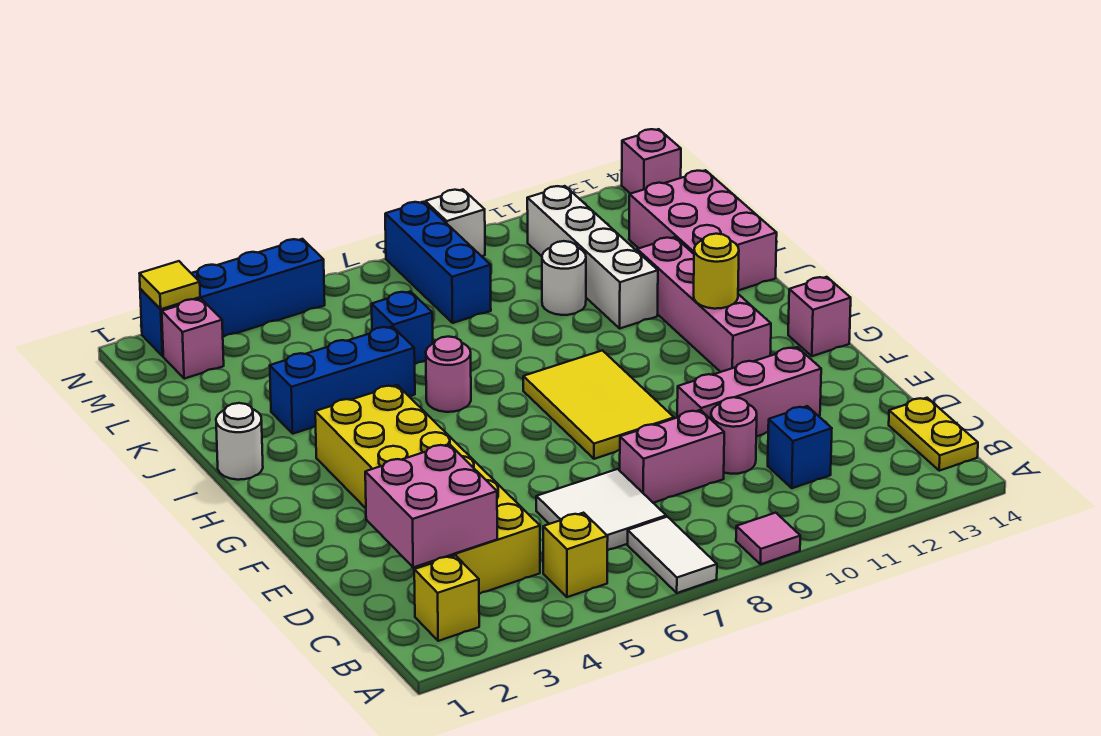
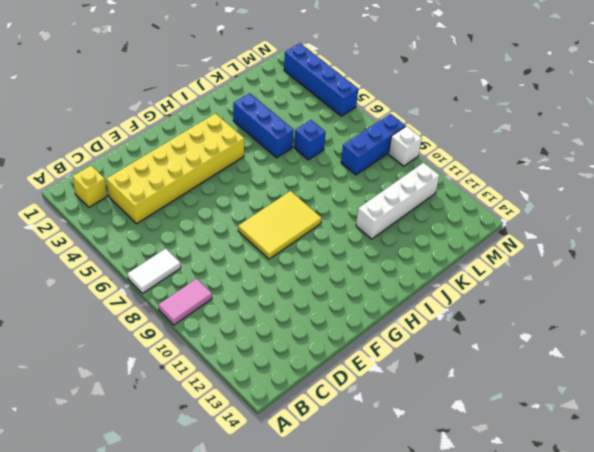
pink tile A9:B9 level 1 -> pink tile A9 level 1
none -> yellow brick B5 level 1
none -> yellow plate B14:C14 level 1
none -> white tile C6:D7 level 1

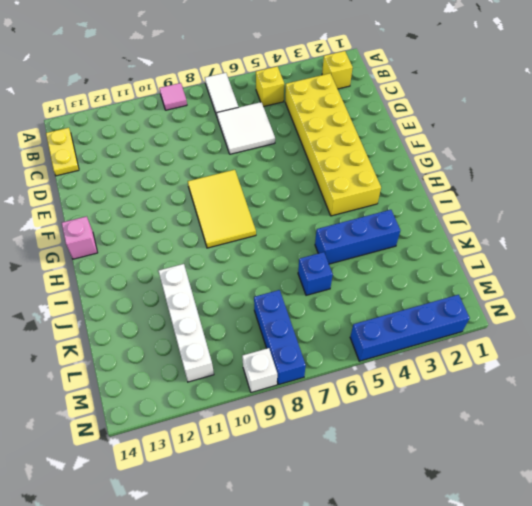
none -> blue brick C11 level 1
none -> pink brick D8:D9 level 1
none -> pink round brick D10 level 1

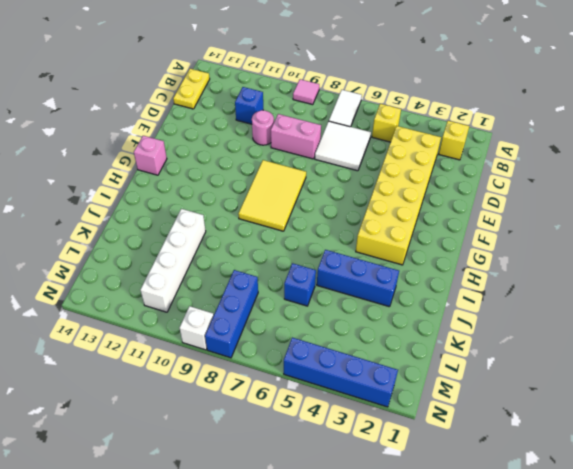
none -> pink brick E10:E12 level 1
none -> pink brick G12:J12 level 1
none -> white round brick I1 level 1

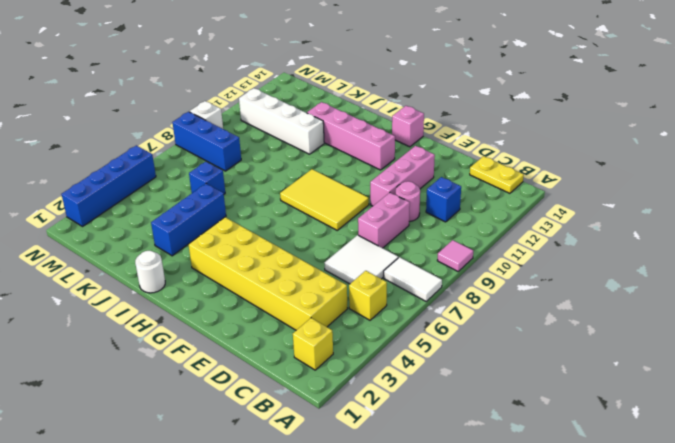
none -> pink round brick I6 level 1
none -> pink brick J13:L14 level 1
none -> white round brick K10 level 1

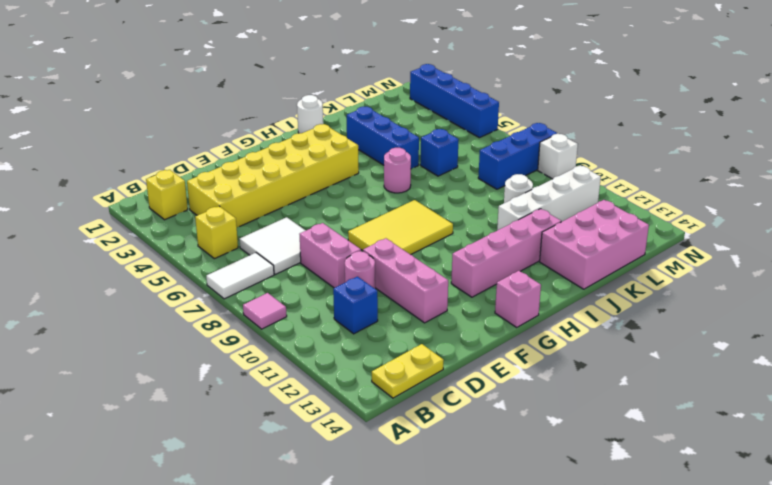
none -> pink brick M2 level 1
none -> pink brick N14 level 1
none -> pink brick C2:D3 level 2

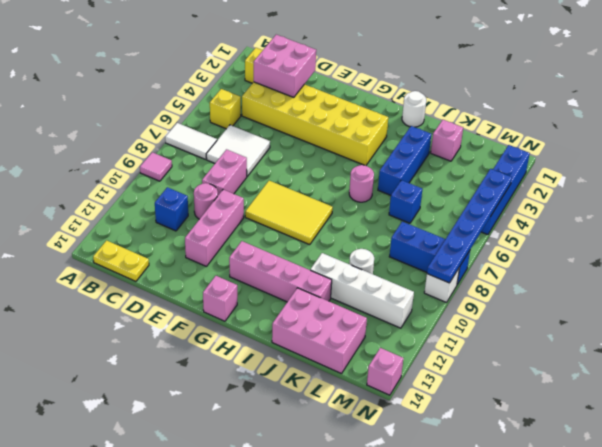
pink brick K2 level 1 -> pink brick M2 level 1
blue plate N4:N9 level 2 -> none
none -> yellow round brick H12 level 2
none -> yellow tile N2 level 2

